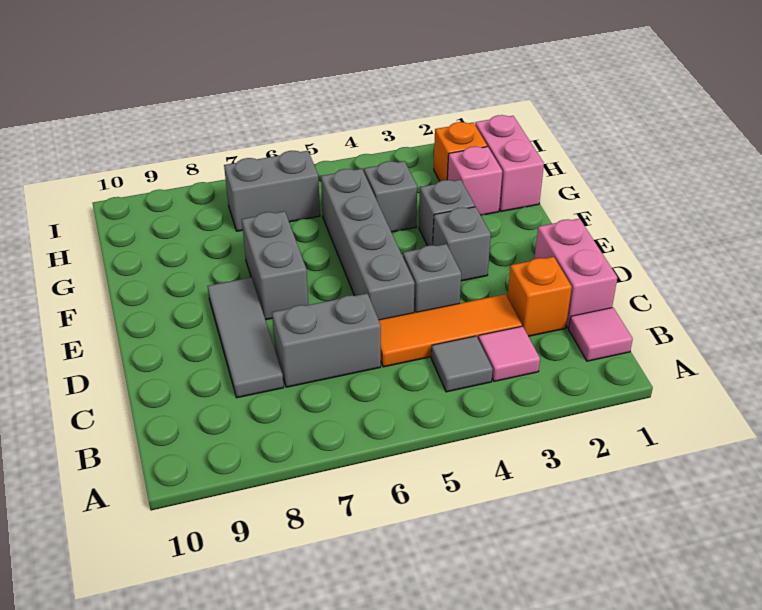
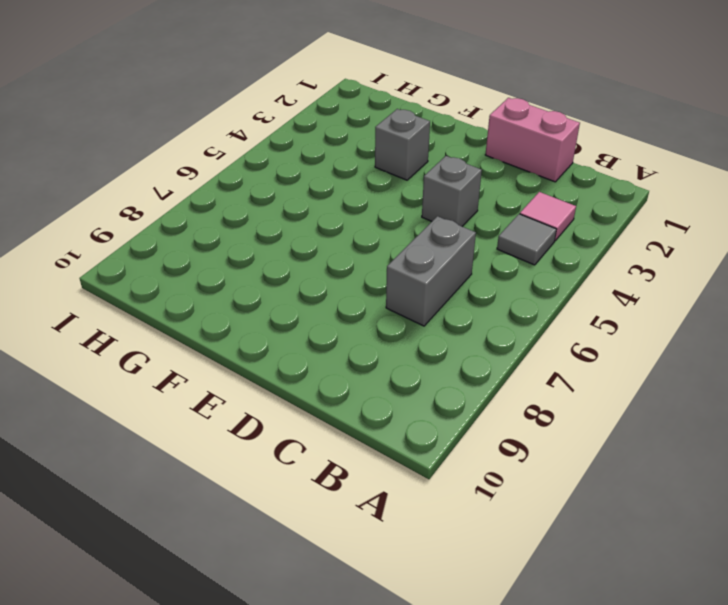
none -> pink tile B1 level 1
none -> orange brick C2 level 1
none -> orange tile C3:C5 level 1

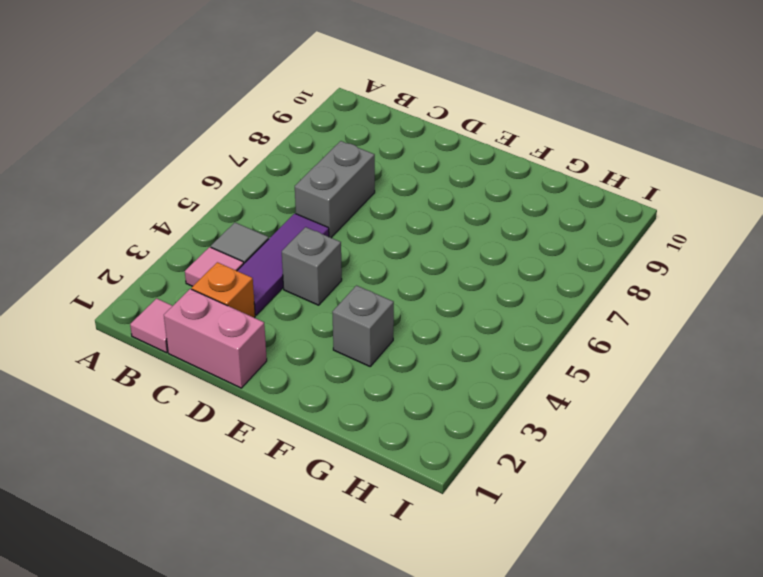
purple tile C3:C5 level 1 -> orange tile C3:C5 level 1
none -> grey tile C8:E8 level 1
none -> grey brick D5:G5 level 1
none -> grey brick E3 level 1

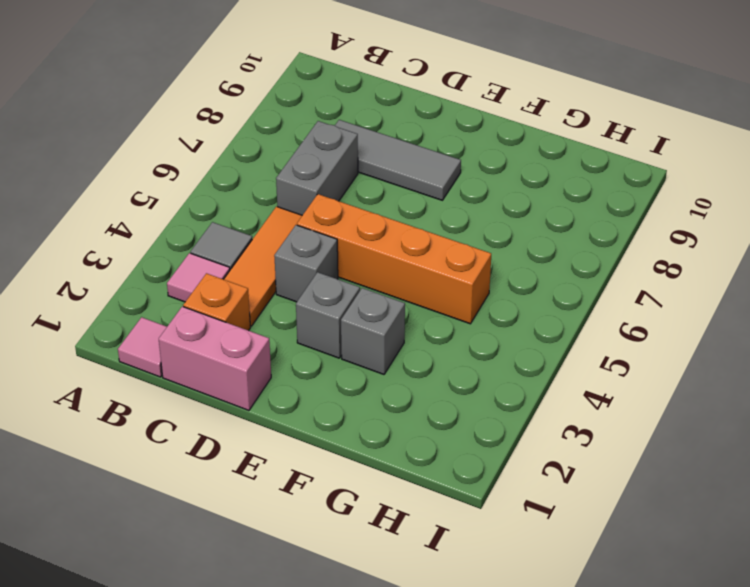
orange brick D5:G5 level 1 -> grey brick D5:G5 level 1
none -> grey brick E7:F7 level 1
none -> pink brick G1:H1 level 1
none -> pink brick G2 level 1

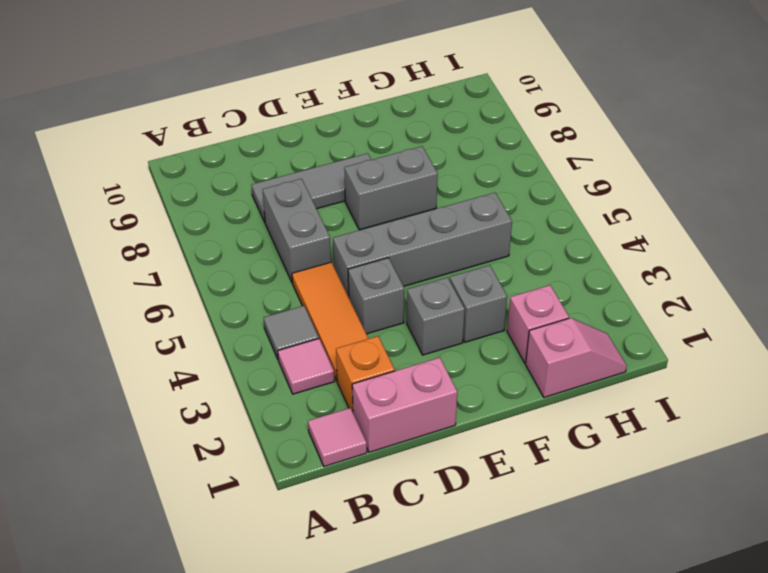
pink slope G1:H1 level 1 top G -> pink brick G1:H1 level 1
none -> grey brick G4 level 1
none -> orange brick H2 level 1
none -> grey brick H6:H7 level 1

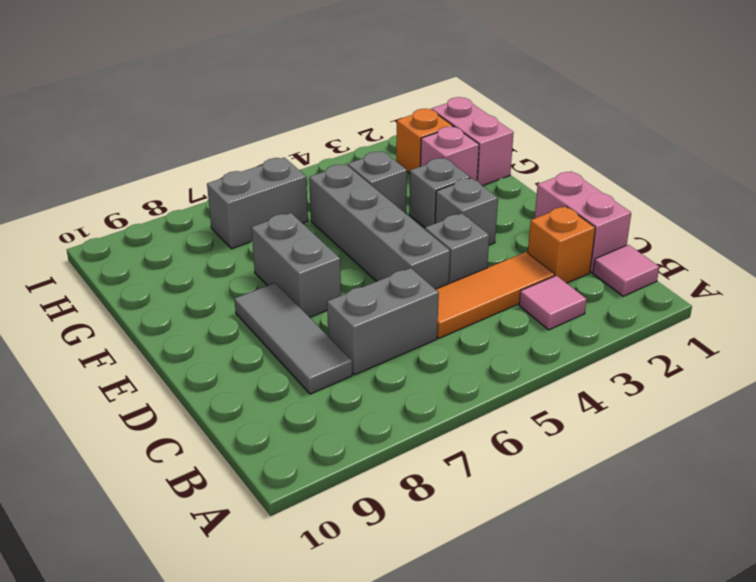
none -> grey tile B4 level 1

